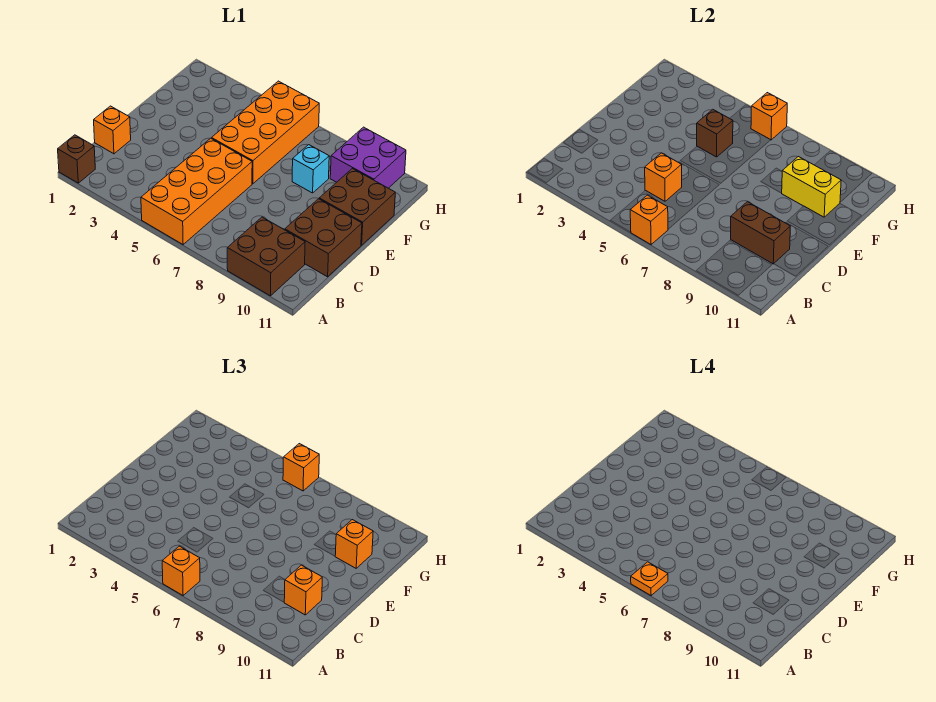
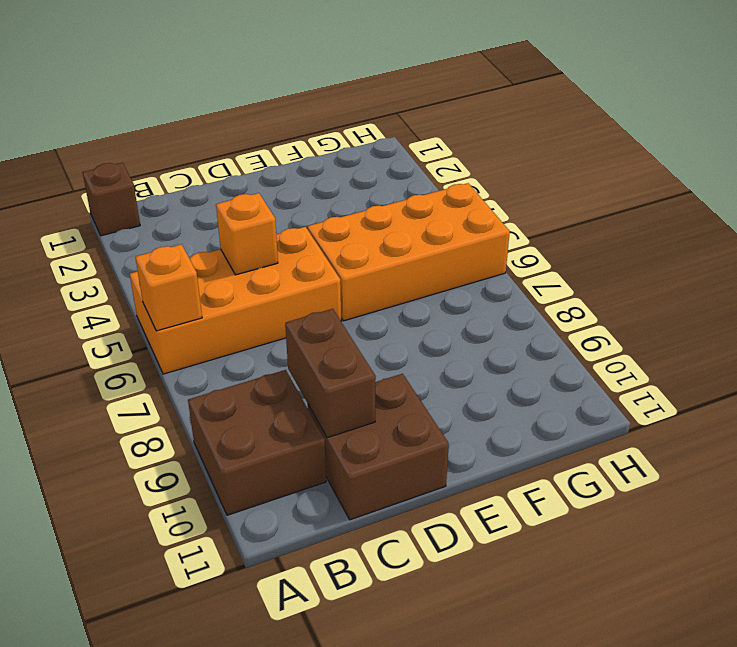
none -> orange brick C1 level 1
none -> brown brick E10:F11 level 1
none -> cyan brick F8 level 1

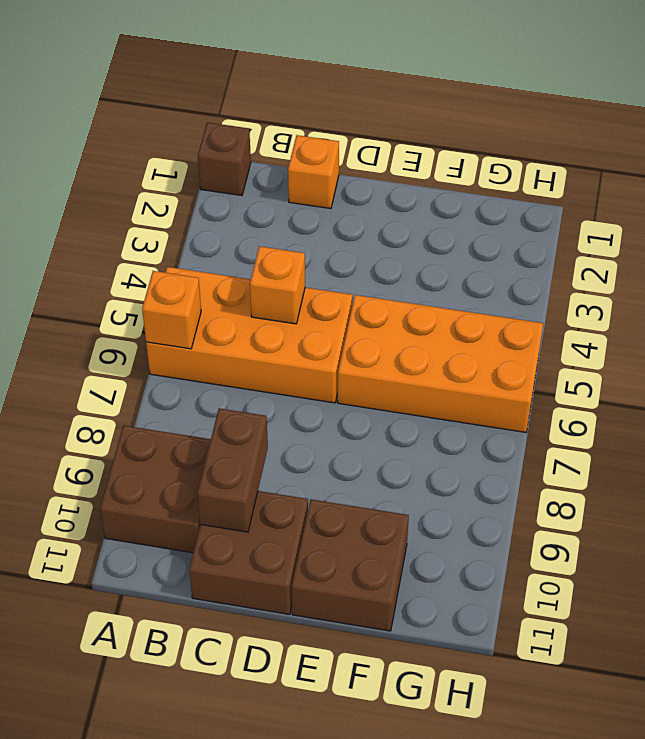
none -> cyan brick F8 level 1
none -> purple brick G9:H10 level 1
none -> brown brick F5 level 2

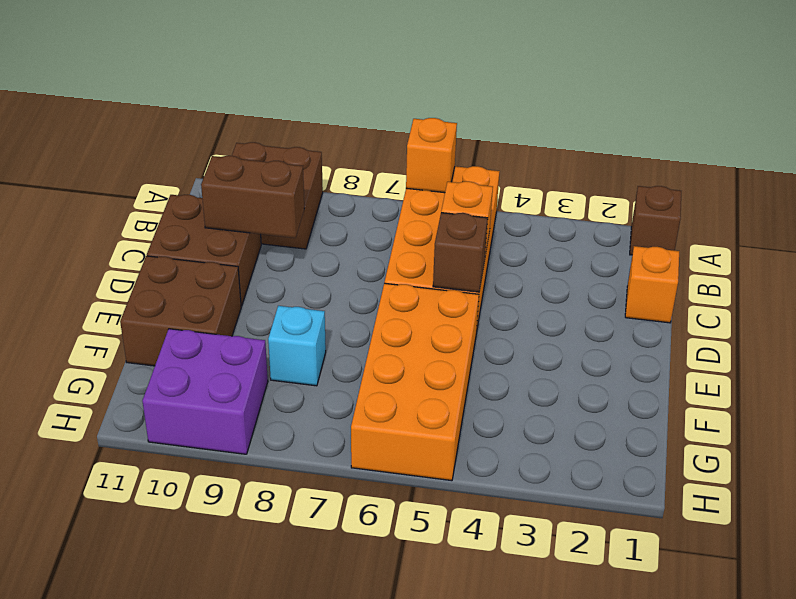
brown brick D5 level 2 -> brown brick F5 level 2
none -> yellow brick F9:F10 level 2
none -> orange brick H6 level 2
none -> orange brick A6 level 3

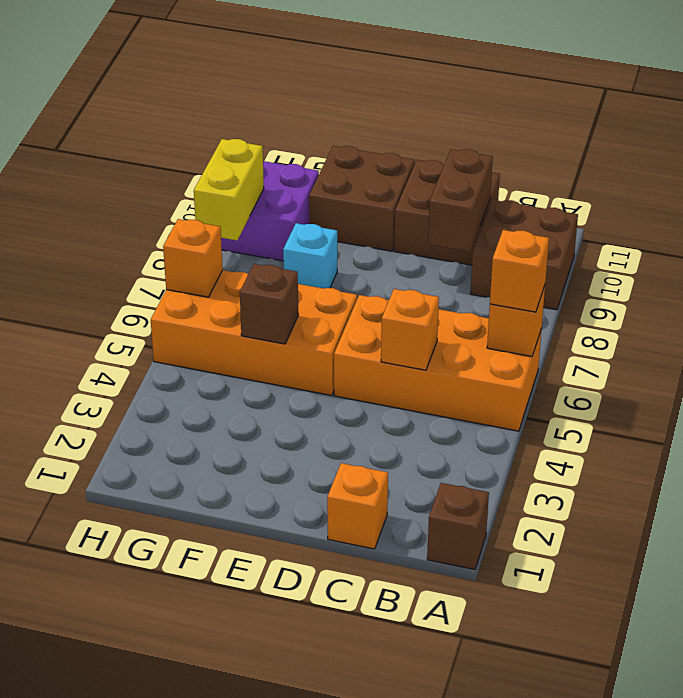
yellow brick H8:H9 level 2 -> yellow brick F9:F10 level 2
none -> orange brick C10 level 3
none -> orange brick F10 level 3
none -> orange brick H6 level 3

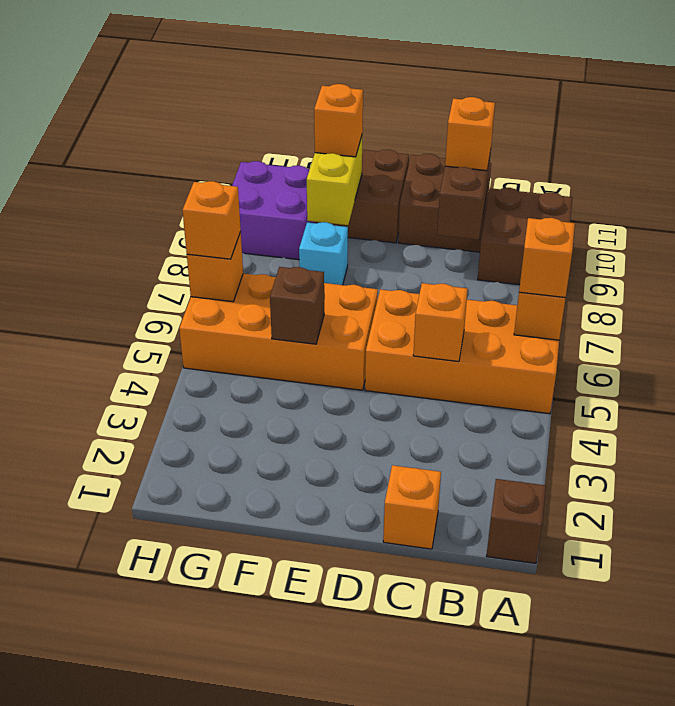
none -> orange plate A6 level 4

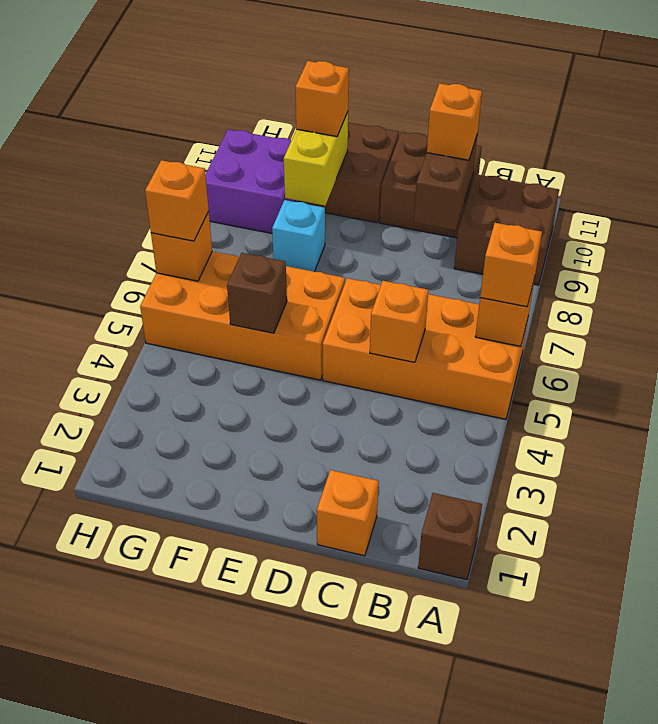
none -> orange plate A6 level 4

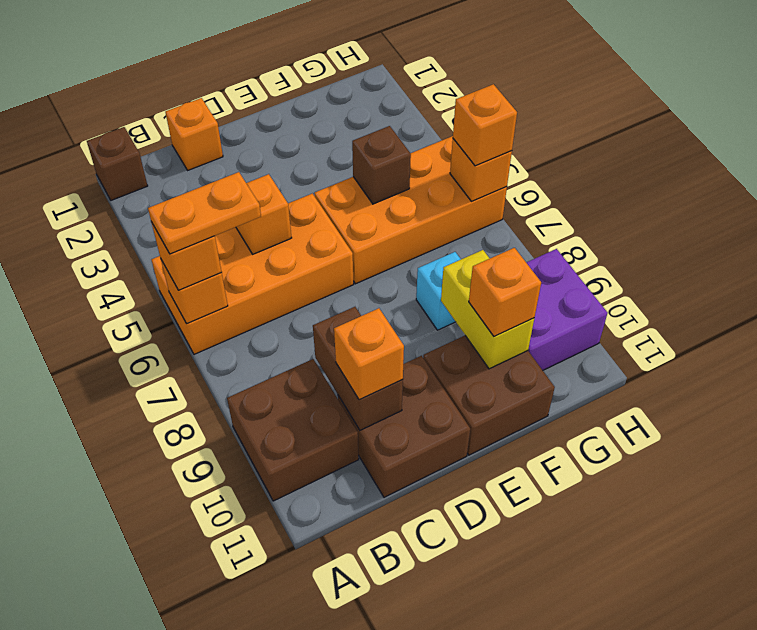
orange plate A6:B6 level 4 -> orange plate A6 level 4

